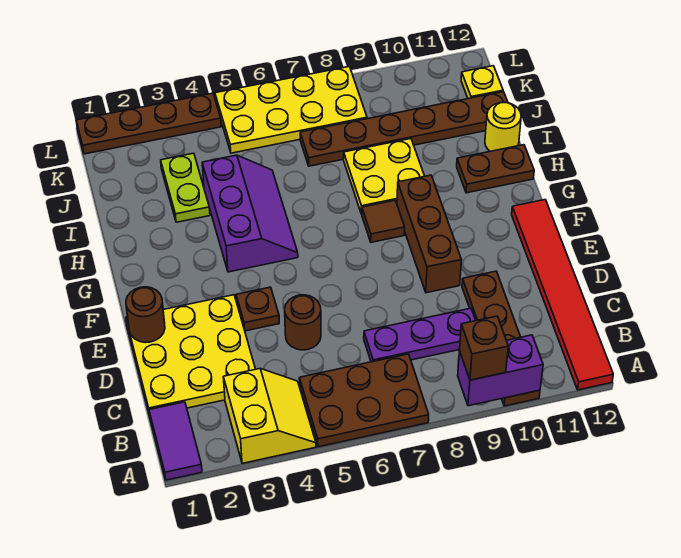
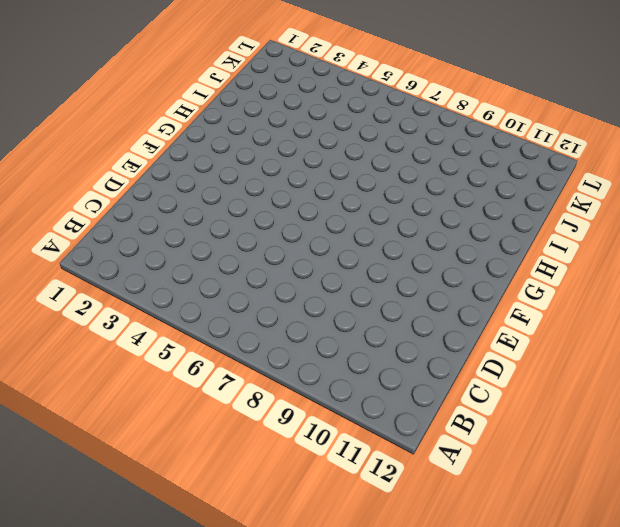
none -> purple tile A1:B1 level 1
none -> yellow slope A3:B4 level 1 top 3
none -> brown plate A5:B7 level 1

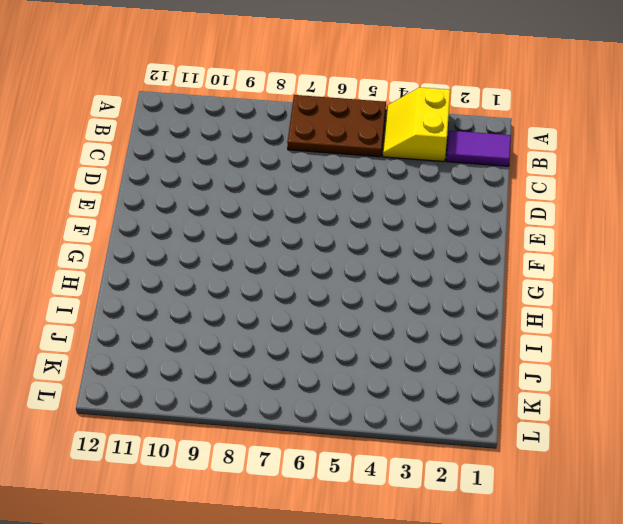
purple tile B1:B2 level 1 -> purple tile A1:B1 level 1
none -> brown plate A10:D10 level 1
none -> red tile A12:F12 level 1
none -> yellow plate C1:E3 level 1

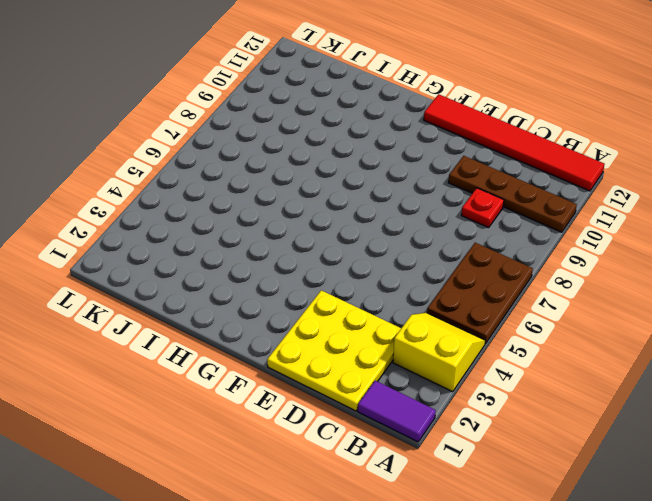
red plate C9 level 1 -> purple plate C7:C9 level 1
none -> brown round brick D5 level 1
none -> brown plate E4 level 1
none -> brown brick E9:G9 level 1

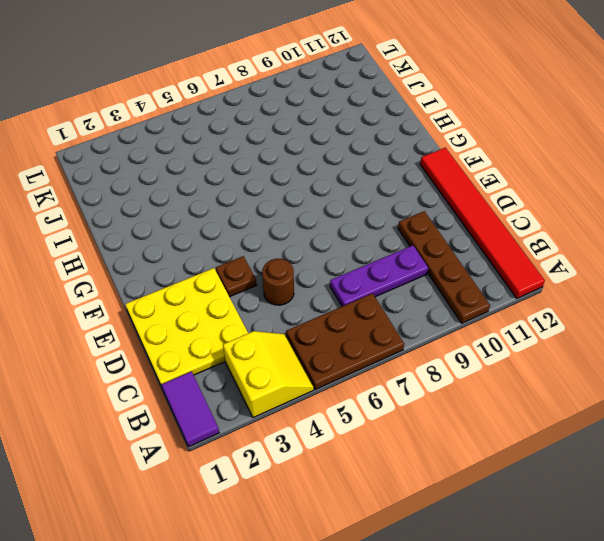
none -> brown brick E9:G9 level 1
none -> purple slope G4:I5 level 1 top 4
none -> brown tile G8 level 1

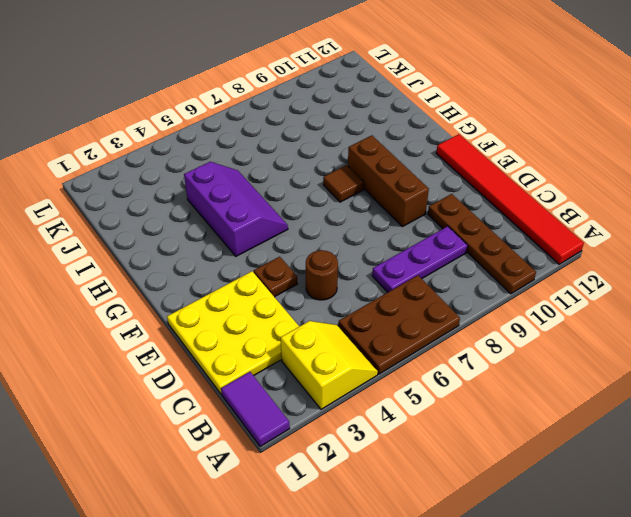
none -> yellow plate H8:I9 level 1
none -> brown plate H11:H12 level 1
none -> lime plate I3:J3 level 1

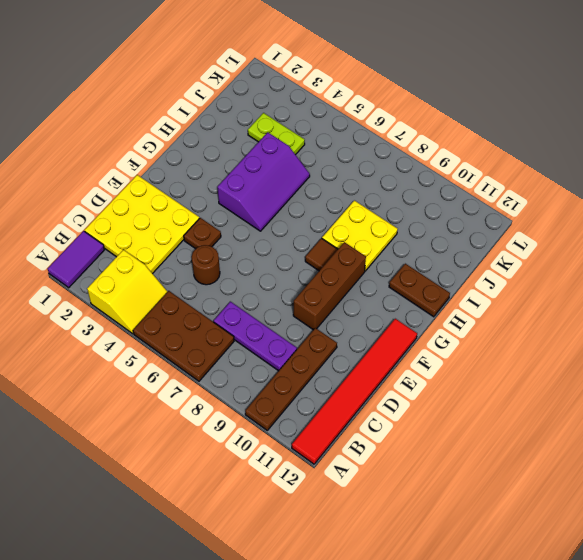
lime plate J3:J4 level 1 -> lime plate I3:J3 level 1
none -> yellow round brick I12 level 1
none -> brown plate J7:J12 level 1
none -> yellow plate K5:L8 level 1

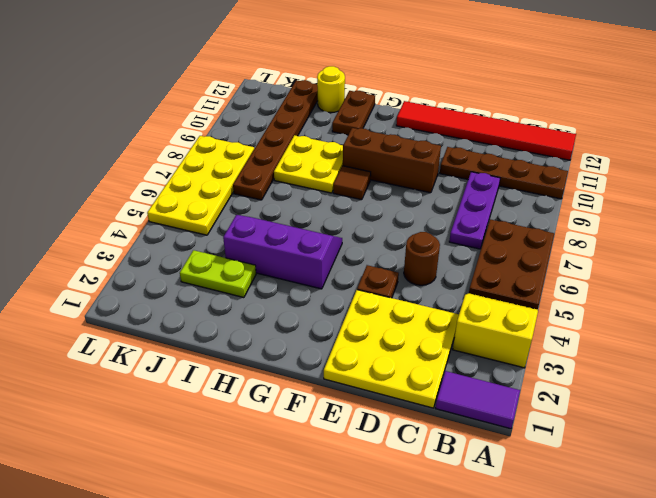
none -> yellow plate K12 level 1
none -> brown plate L1:L4 level 1
none -> purple brick A9:A10 level 2

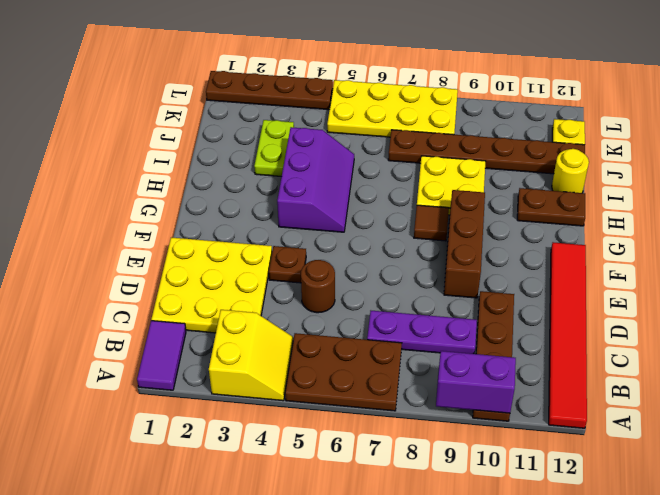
none -> brown round brick E1 level 2
none -> brown brick A9 level 3

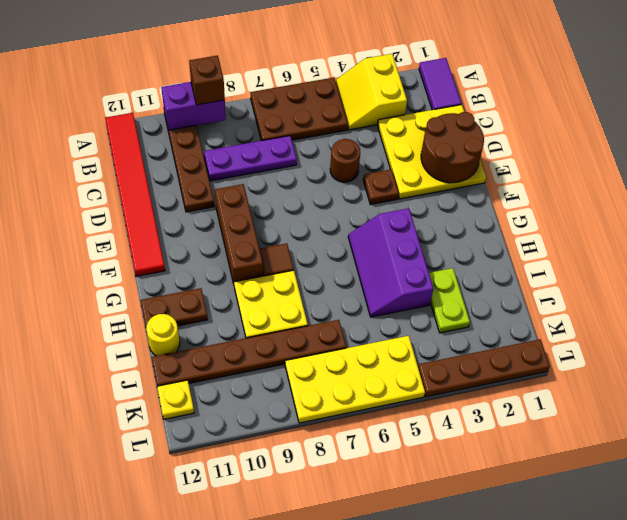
brown round brick D1:E2 level 2 -> brown round brick E1 level 2

